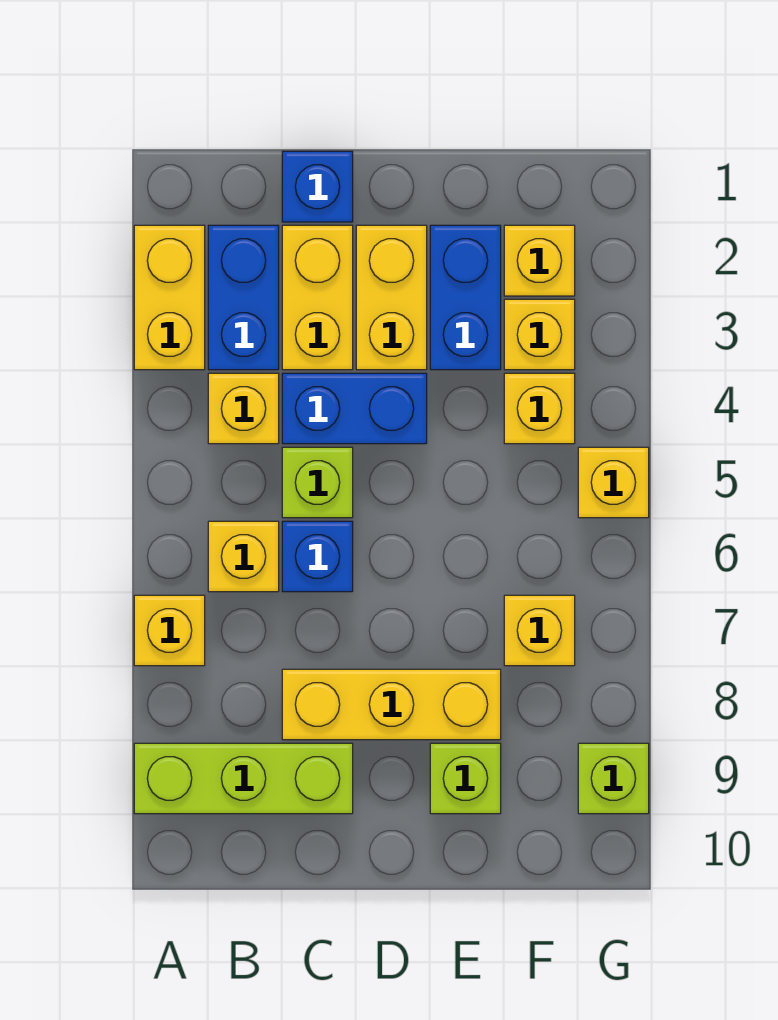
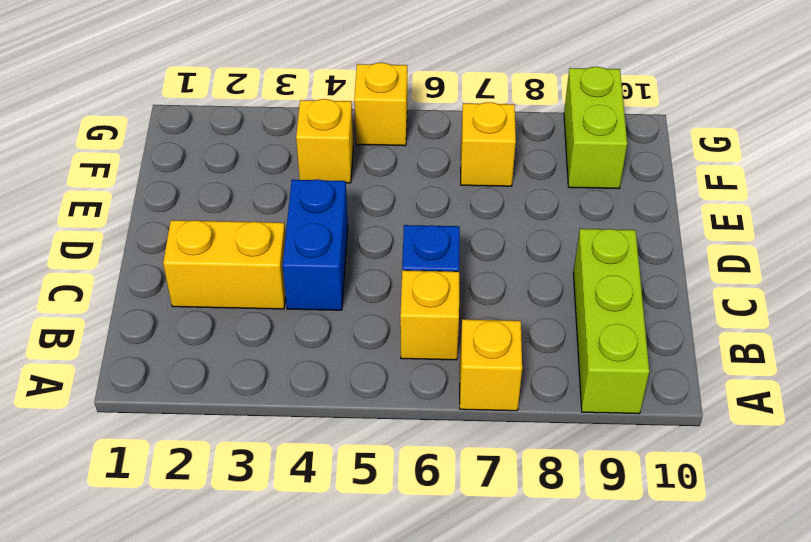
lime brick F9:G9 level 1 -> lime brick G9 level 1
none -> yellow brick A2:A3 level 1
none -> blue brick B2:B3 level 1
none -> yellow brick B4 level 1

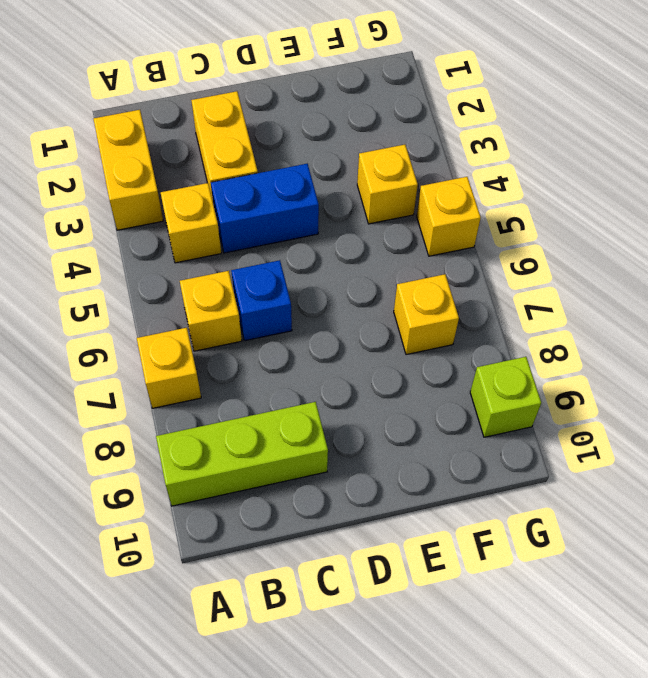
none -> blue brick B2:B3 level 1
none -> blue brick C1 level 1
none -> lime brick C5 level 1

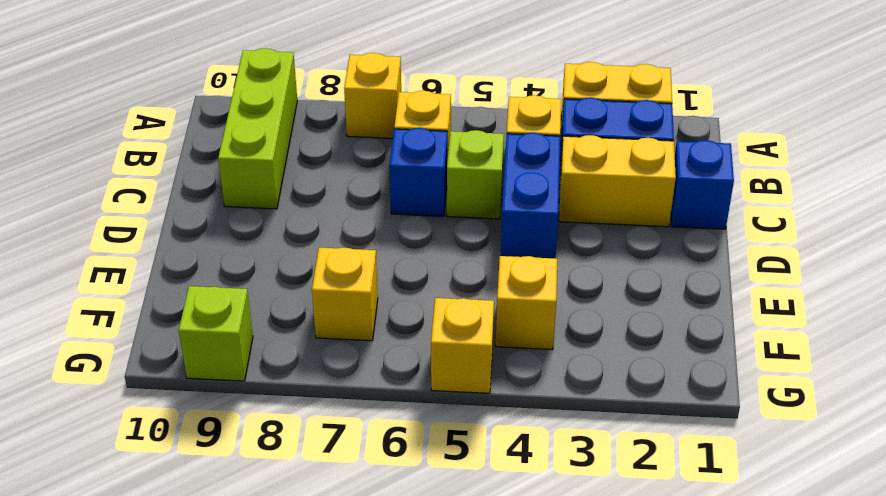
none -> yellow brick C8:E8 level 1
none -> yellow brick D2:D3 level 1
none -> blue brick E2:E3 level 1

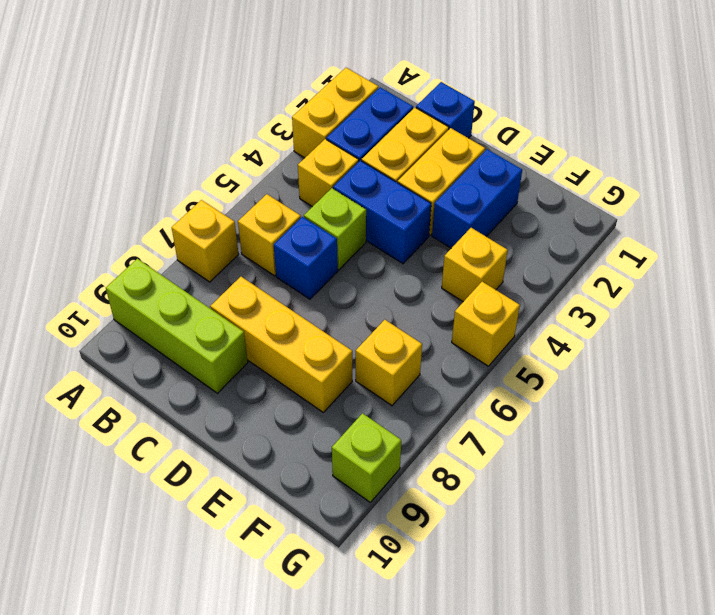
none -> lime brick E9 level 1
none -> yellow brick F2 level 1
none -> yellow brick F3 level 1

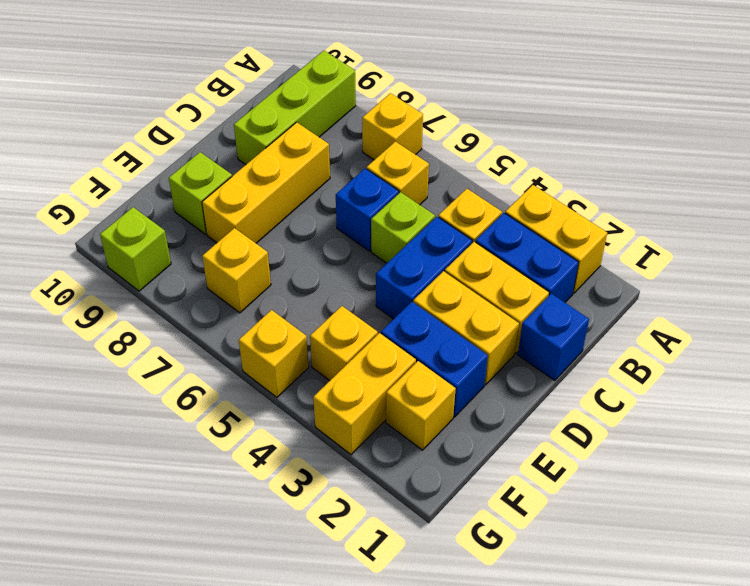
yellow brick F3:G3 level 1 -> yellow brick F3 level 1

